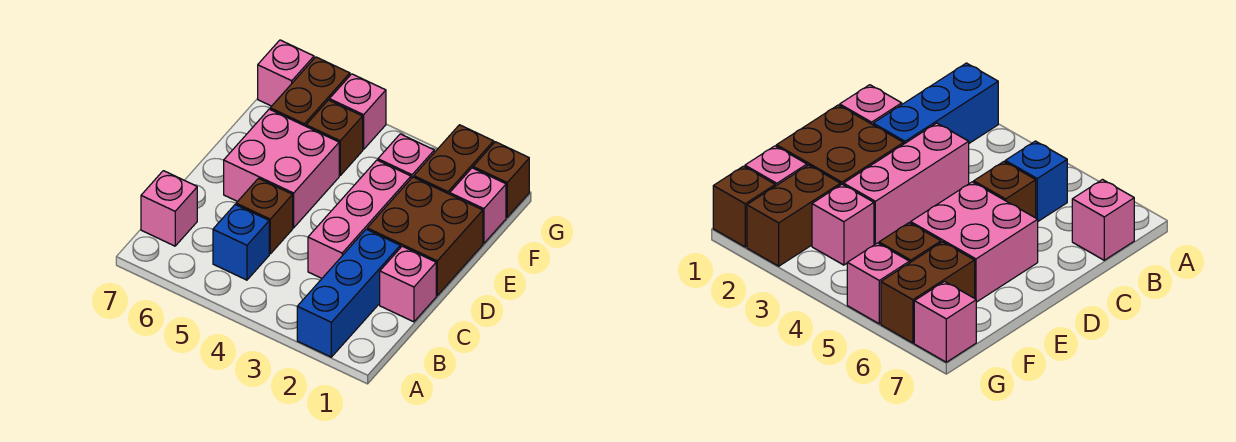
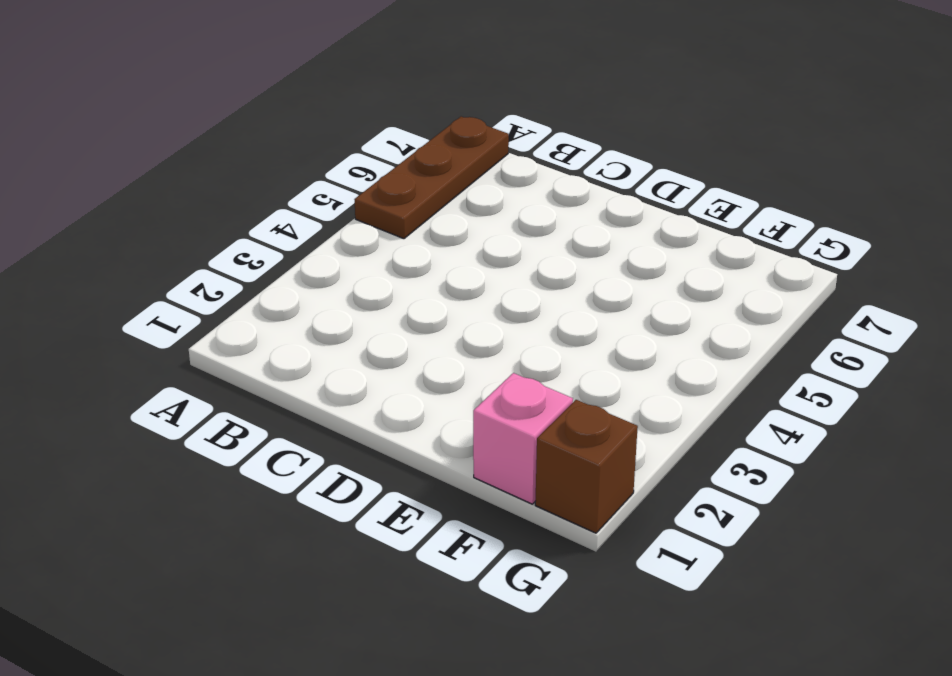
brown plate A5:A7 level 1 -> none
none -> blue brick A2:C2 level 1
none -> blue brick B5 level 1
none -> pink brick B7 level 1

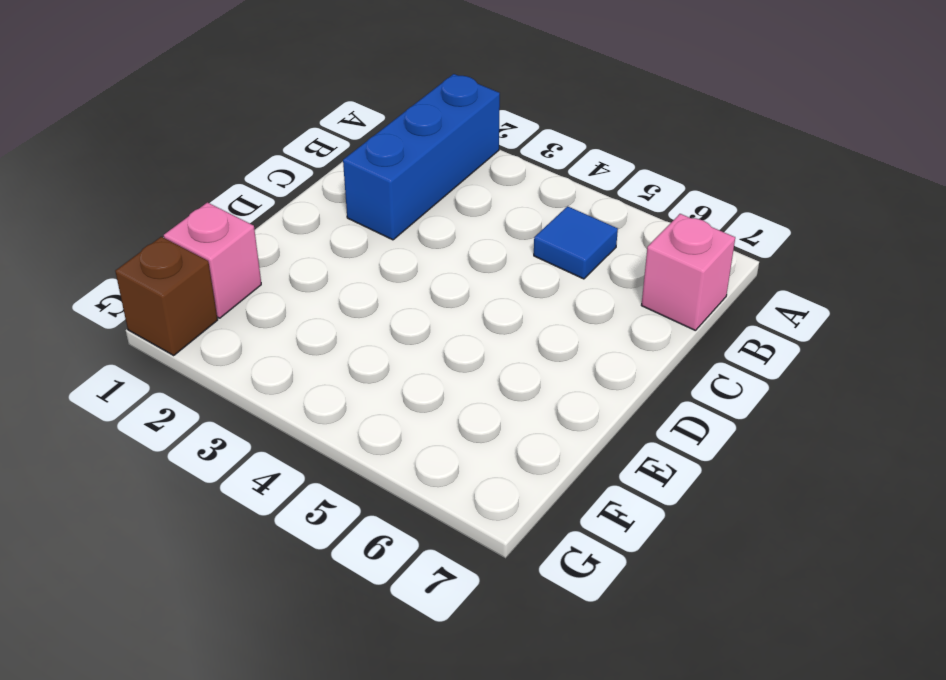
blue tile B5 level 1 -> blue brick B5 level 1
none -> pink brick C1 level 1
none -> pink brick C3:E3 level 1
none -> brown brick C5 level 1

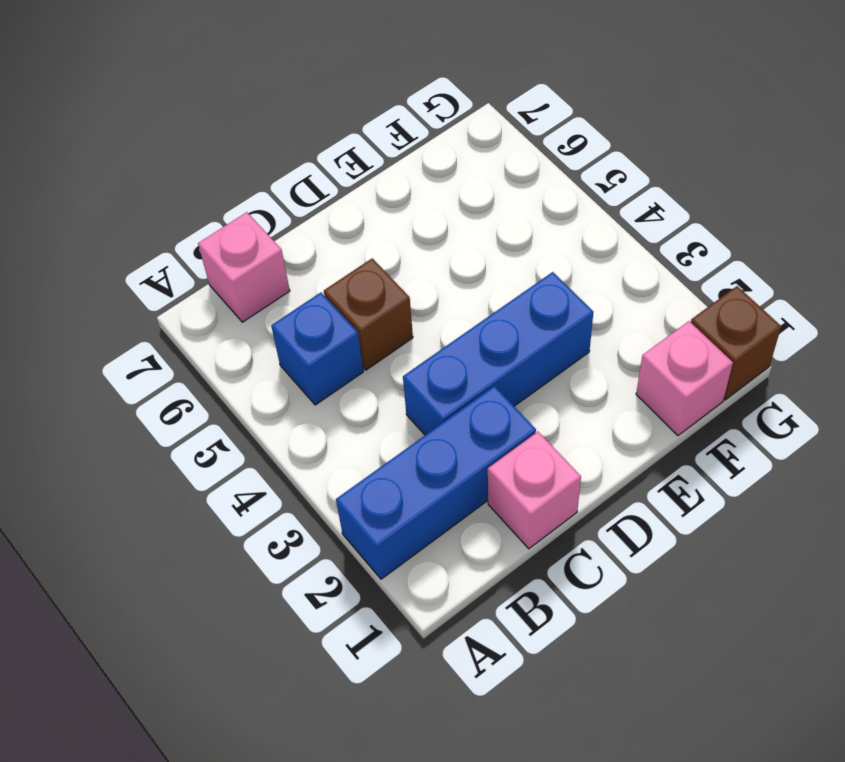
blue brick C3:E3 level 1 -> pink brick C3:E3 level 1
none -> brown brick D1:E2 level 1
none -> pink brick D5:E6 level 1
none -> brown brick F2:G2 level 1

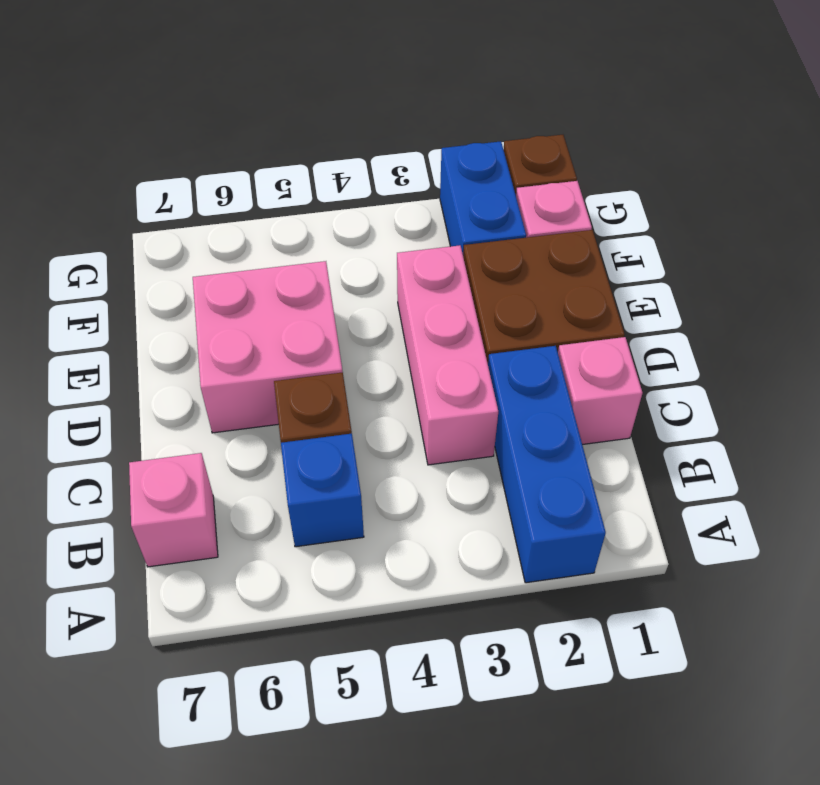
blue brick F2:G2 level 1 -> brown brick F2:G2 level 1
none -> pink brick F3 level 1
none -> brown brick F5 level 1
none -> brown brick F6:G6 level 1

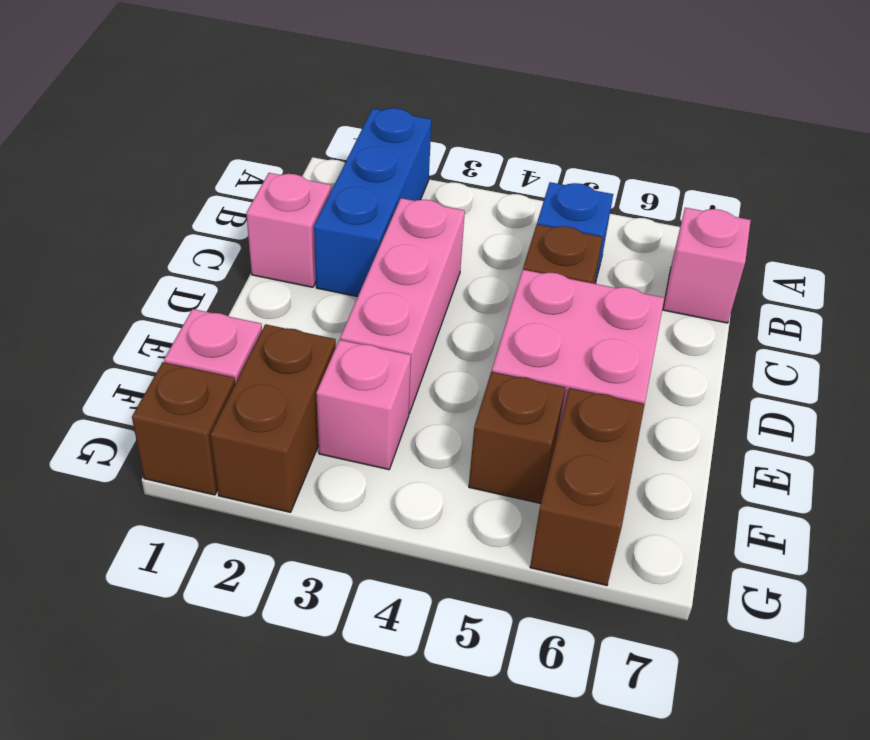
none -> brown brick D1:E2 level 1
none -> pink brick G5 level 1
none -> pink brick G7 level 1

